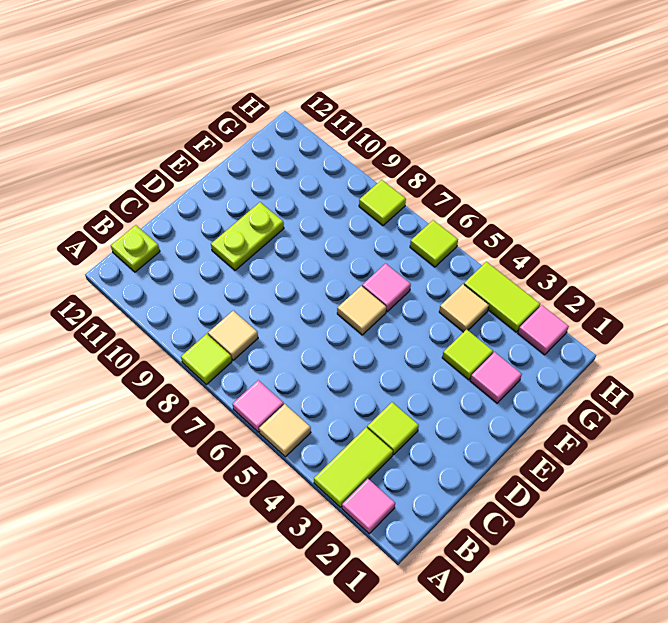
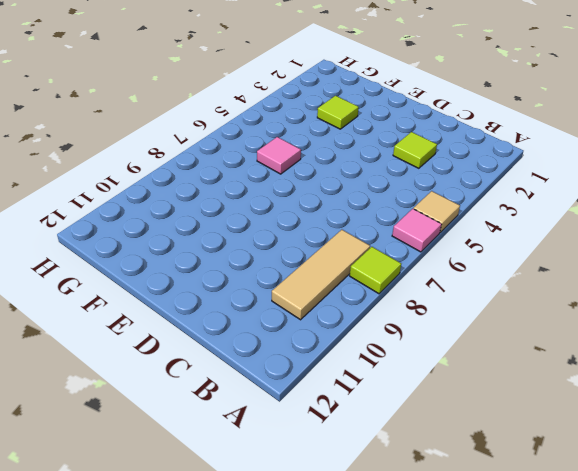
tan tile B8:B10 level 1 -> tan tile B8 level 1
none -> pink tile A2 level 1
none -> lime tile A3:B3 level 1
none -> lime plate B12 level 1

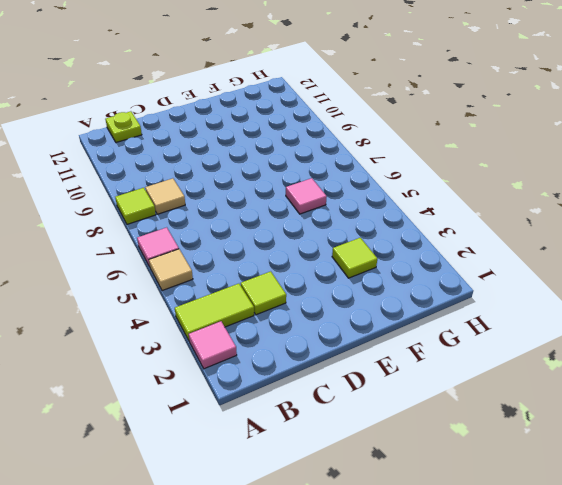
none -> lime plate D10:E10 level 1
none -> tan tile E6 level 1
none -> pink tile F2 level 1

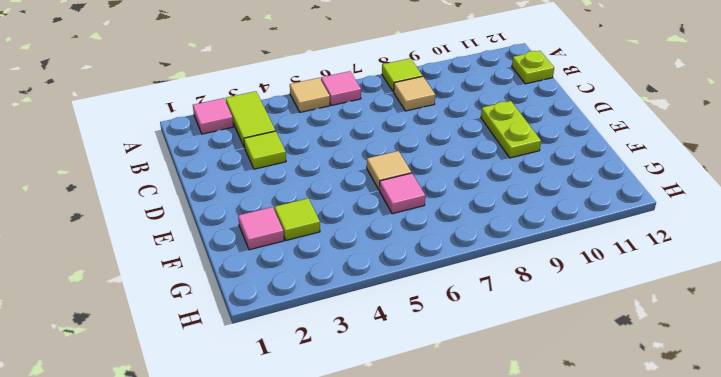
none -> tan tile G4 level 1
none -> pink tile H2 level 1
none -> lime tile H3:H4 level 1

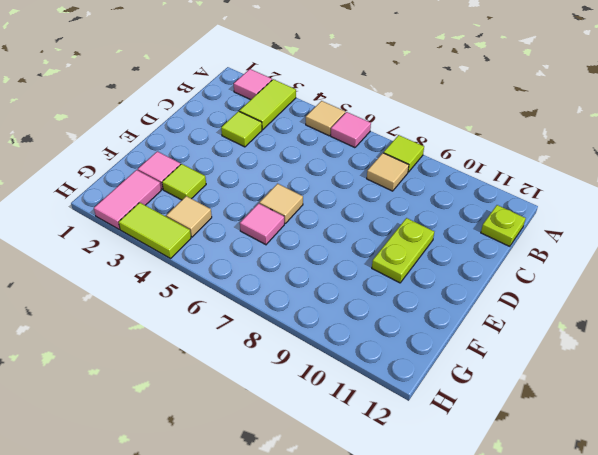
pink tile G2:H2 level 1 -> pink tile H2 level 1
none -> lime tile H6 level 1
none -> lime tile H8 level 1

